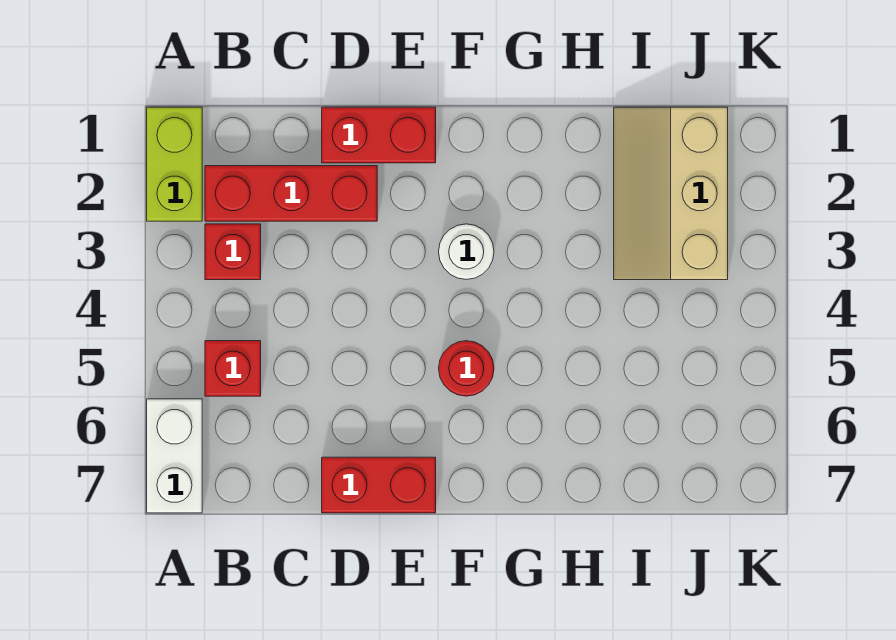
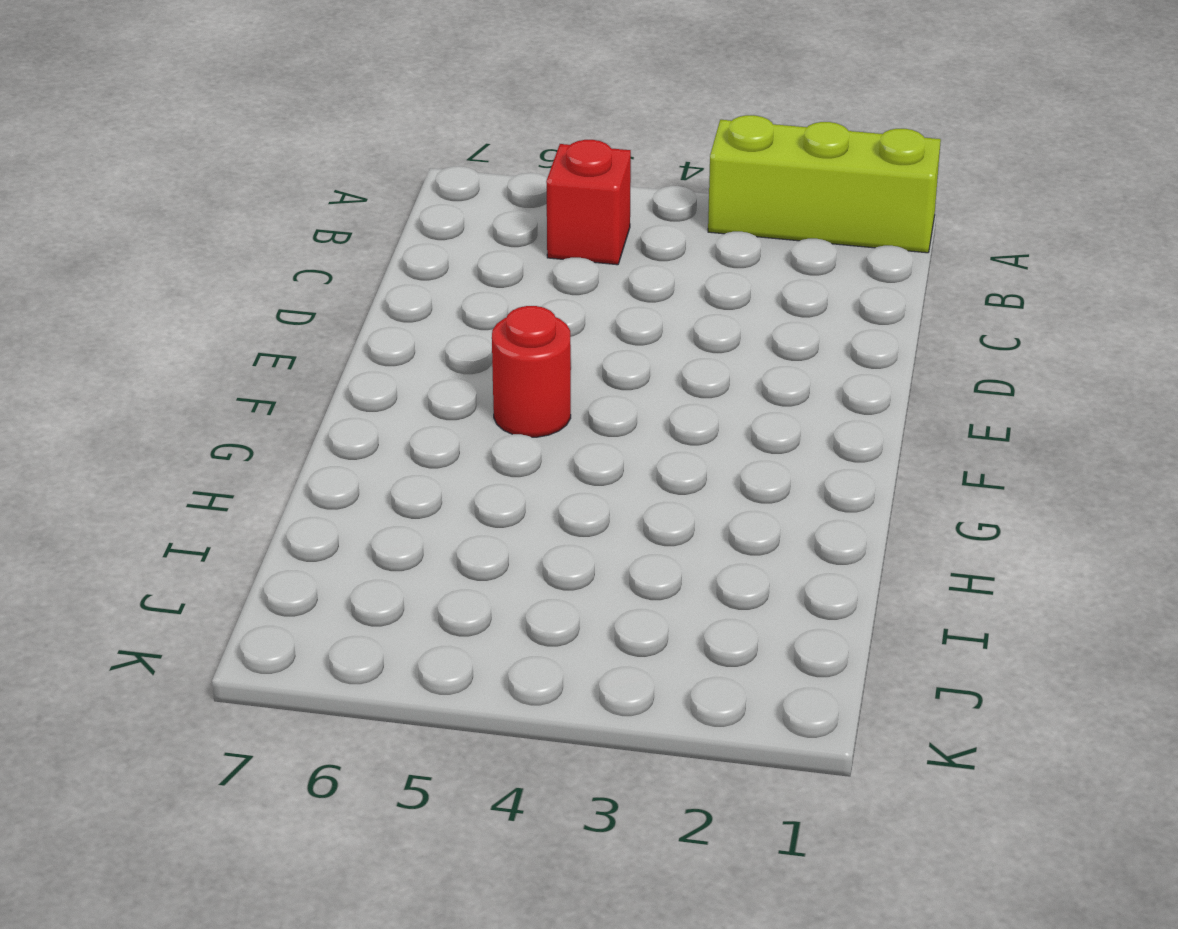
lime brick A1:A3 level 1 -> lime brick A1:A2 level 1
none -> white brick A6:A7 level 1
none -> red brick B2:D2 level 1

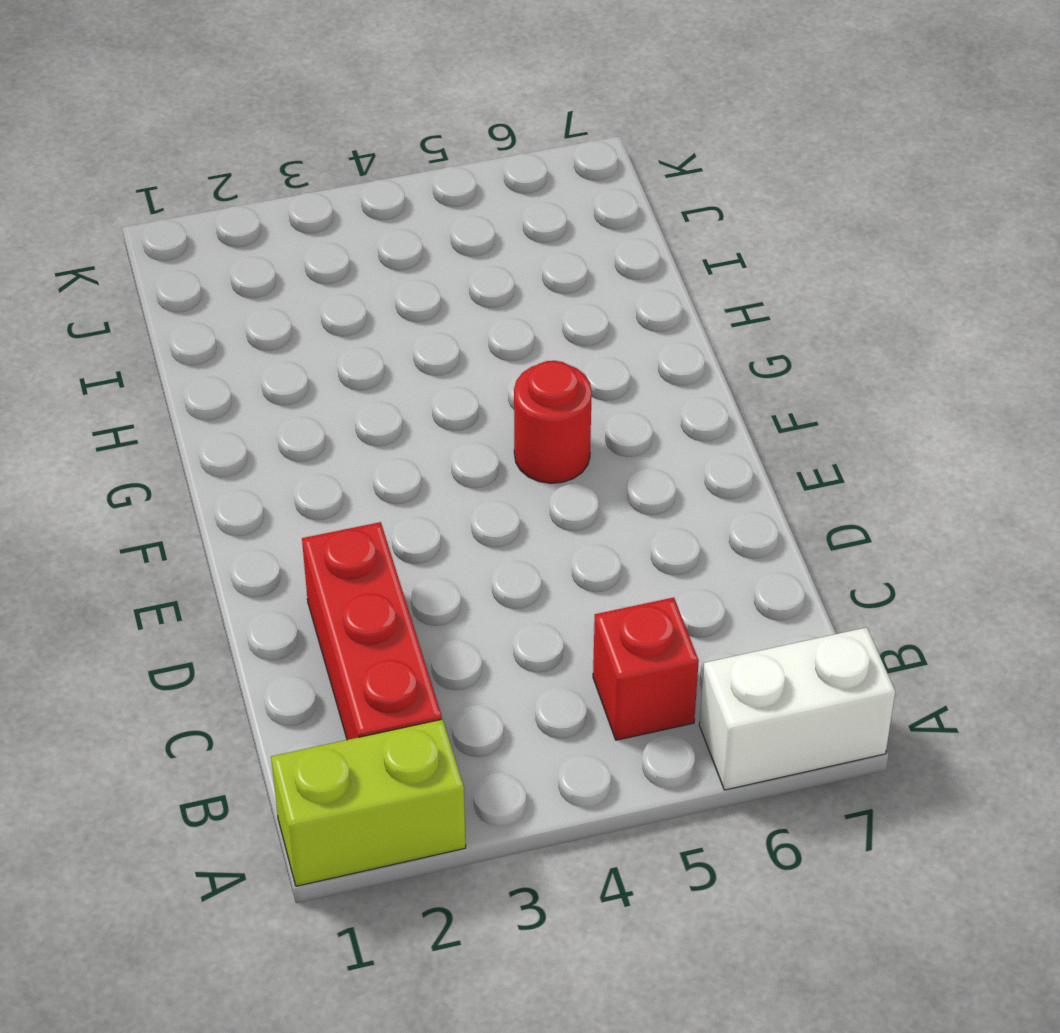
none -> red brick B3 level 1
none -> red brick D1:E1 level 1

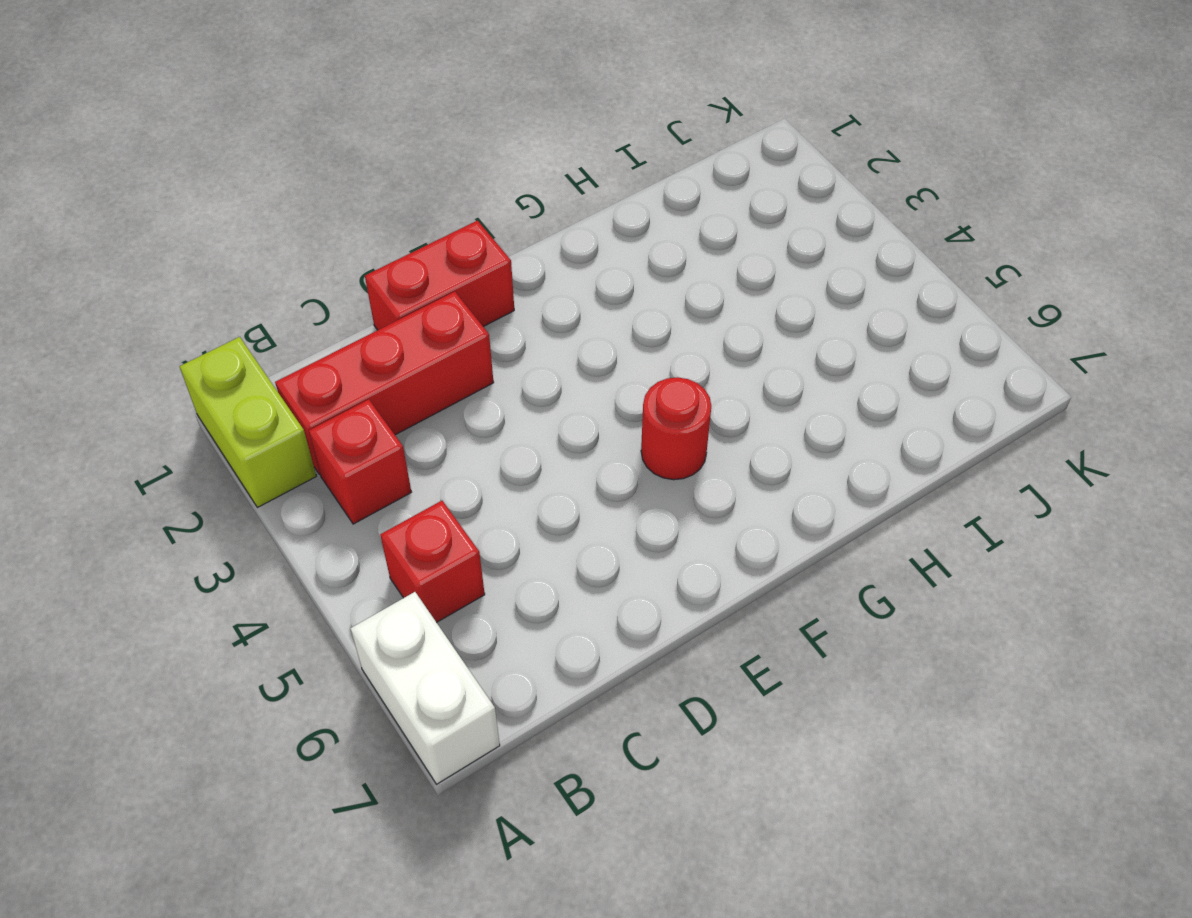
none -> red brick D7:E7 level 1
none -> white round brick F3 level 1

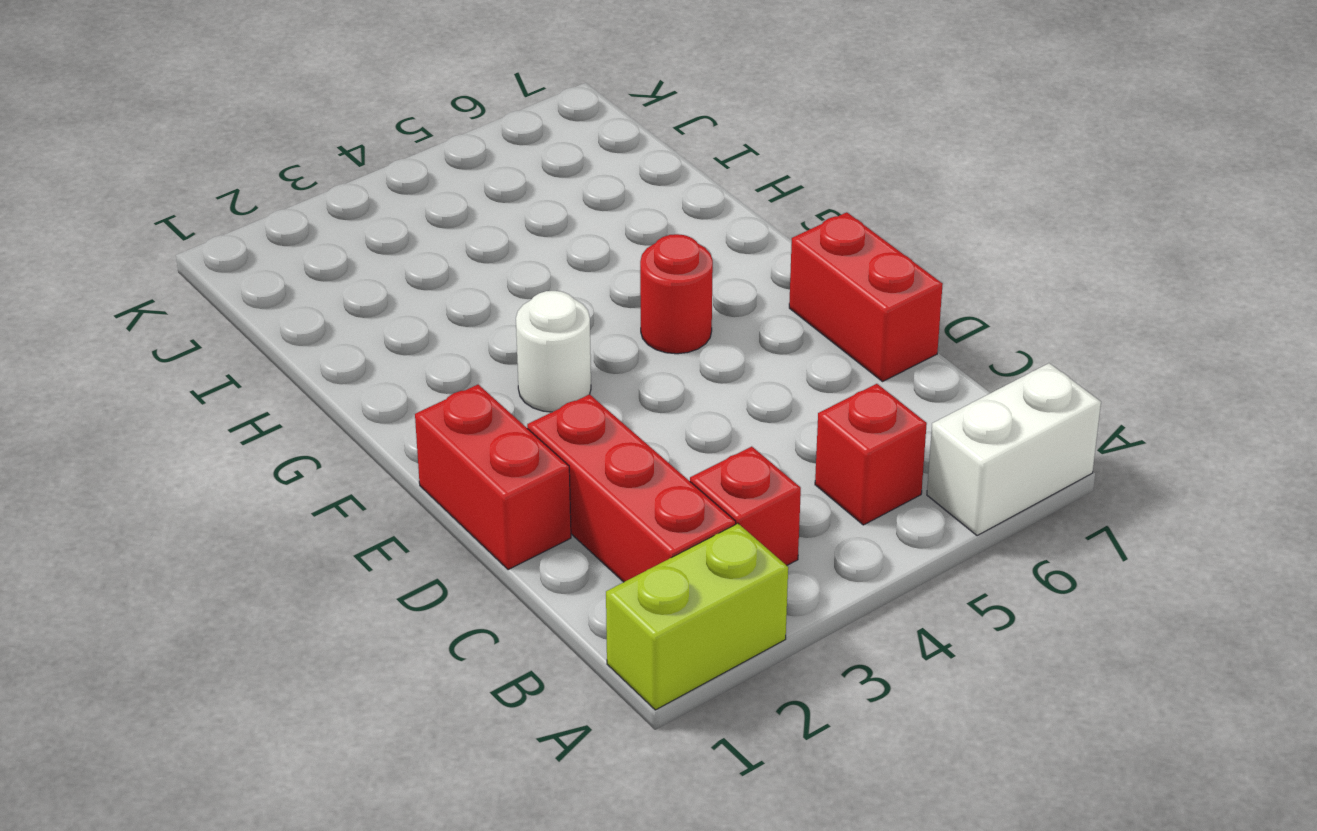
none -> tan slope I1:J3 level 1 top J

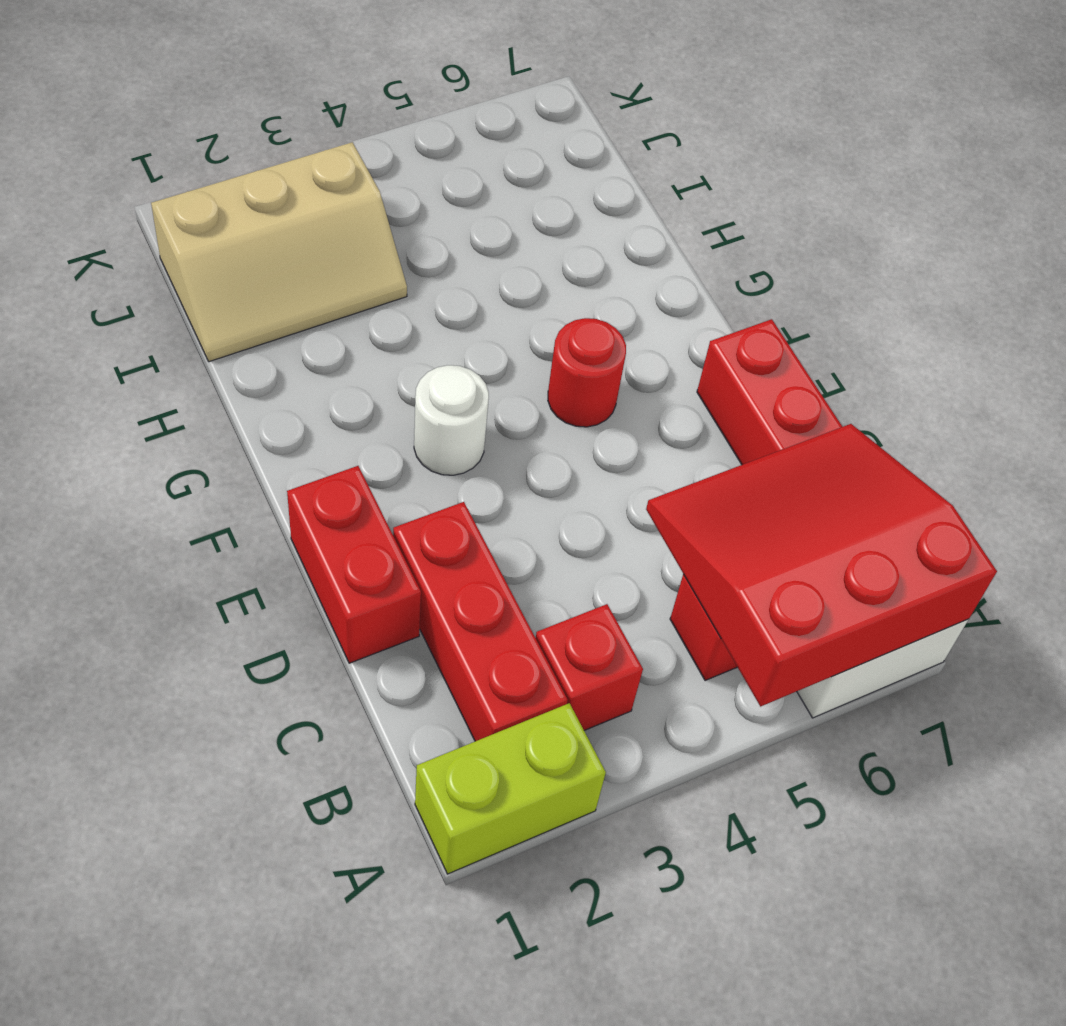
red slope A5:C7 level 2 top A -> none

